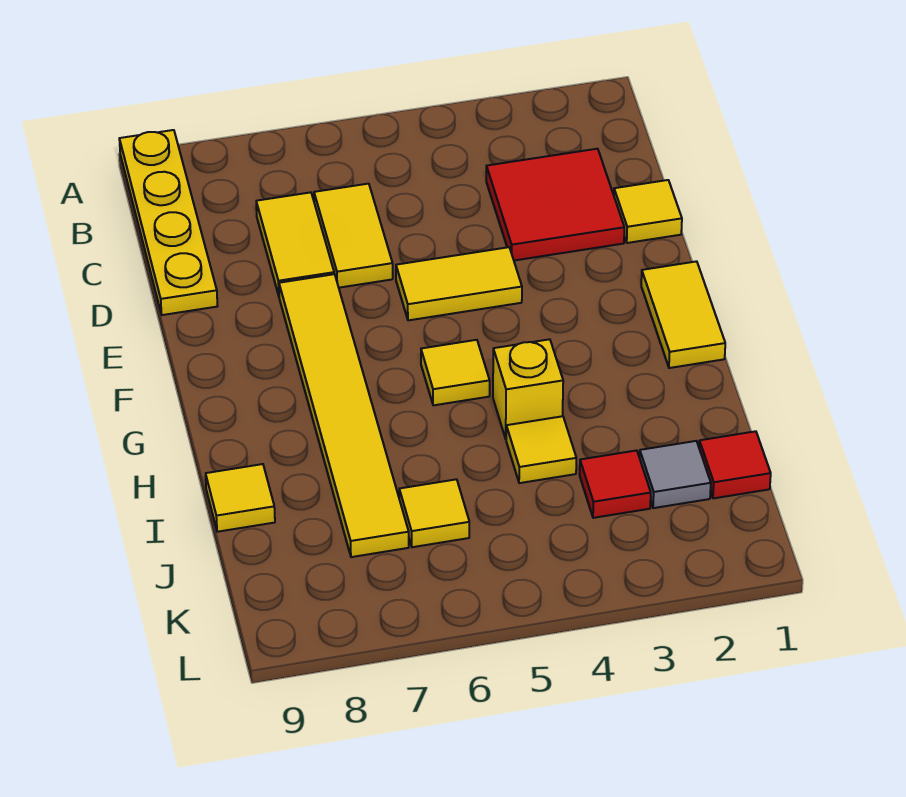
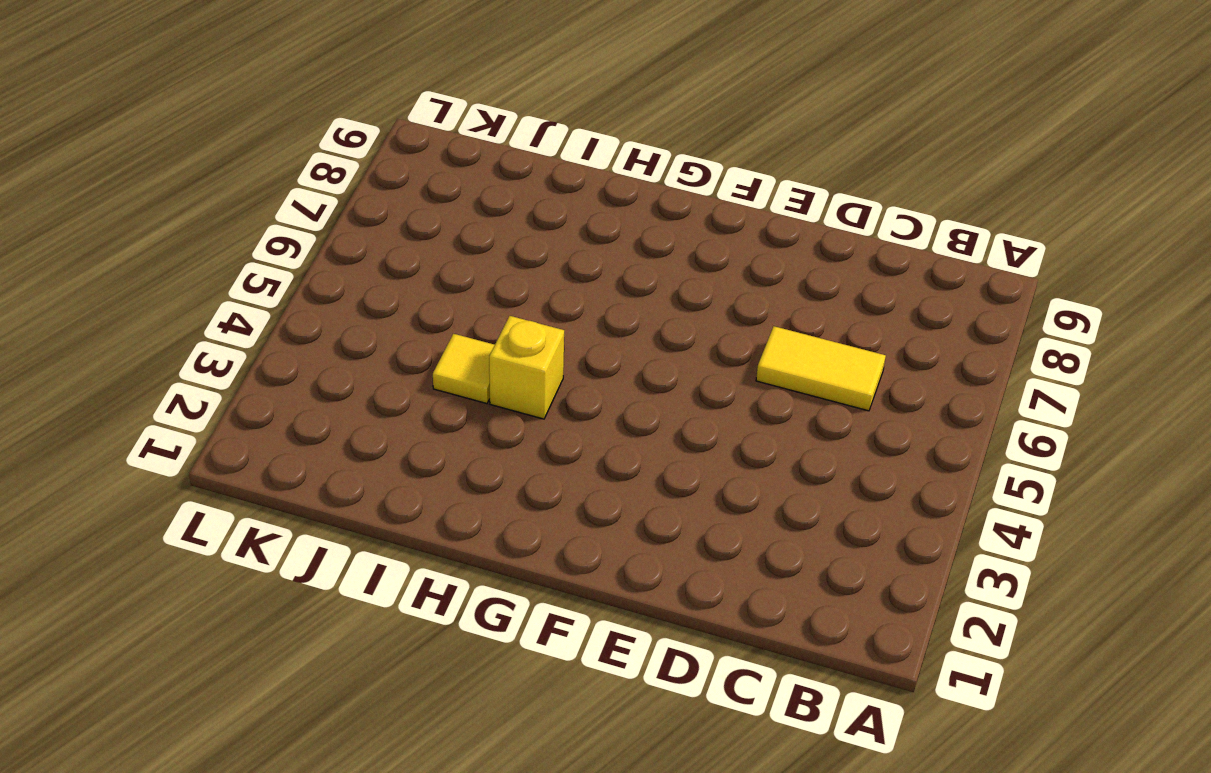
none -> yellow plate A9:D9 level 1
none -> red tile C2:D3 level 1
none -> yellow tile C7:D7 level 1

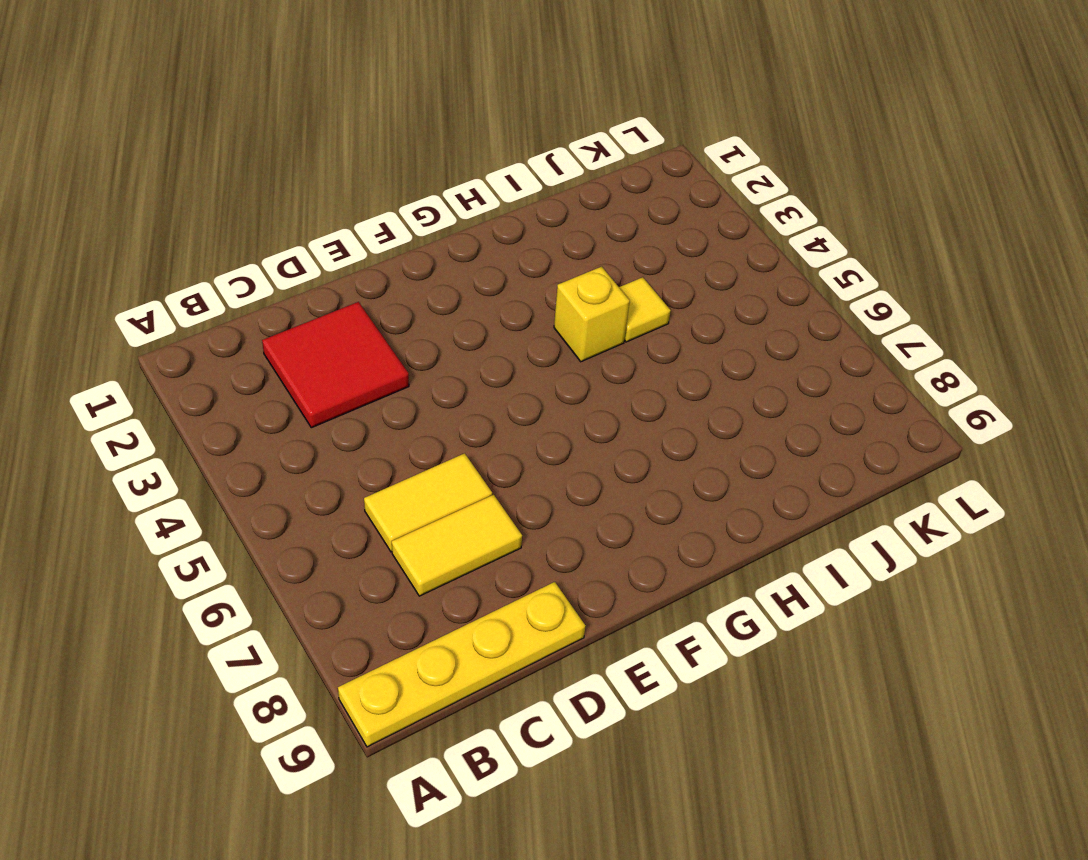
none -> yellow tile D1 level 1
none -> yellow tile E4:E5 level 1
none -> yellow tile E7:J7 level 1

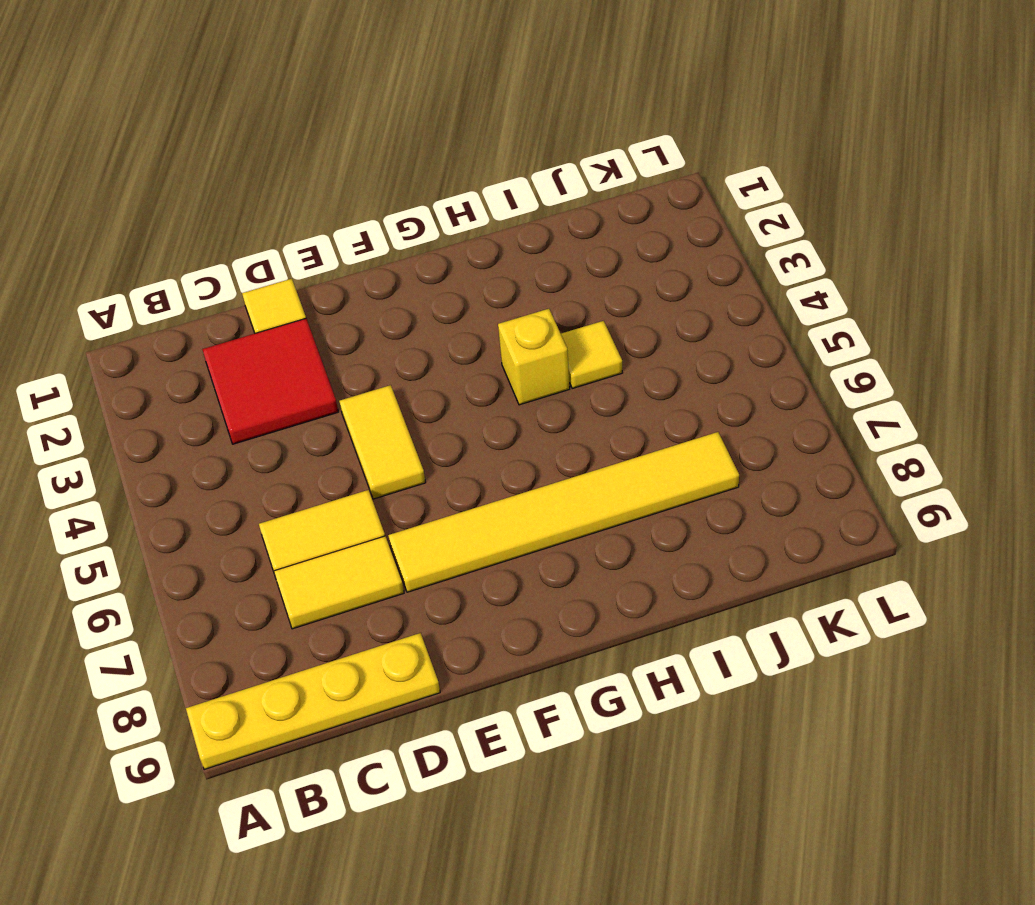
none -> yellow tile F1:G1 level 1
none -> yellow tile G5 level 1
none -> yellow tile I9 level 1

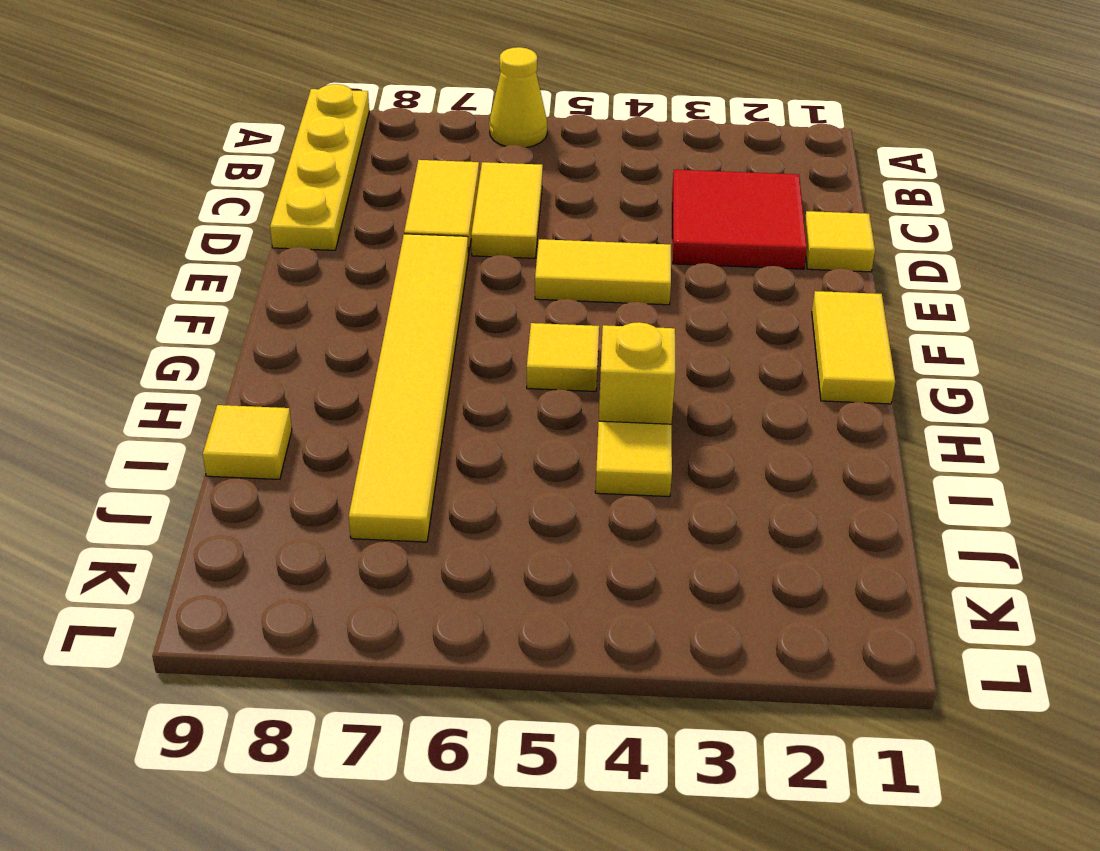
yellow cone A6 level 1 -> none
none -> red tile J1 level 1
none -> grey tile J2 level 1
none -> red tile J3 level 1

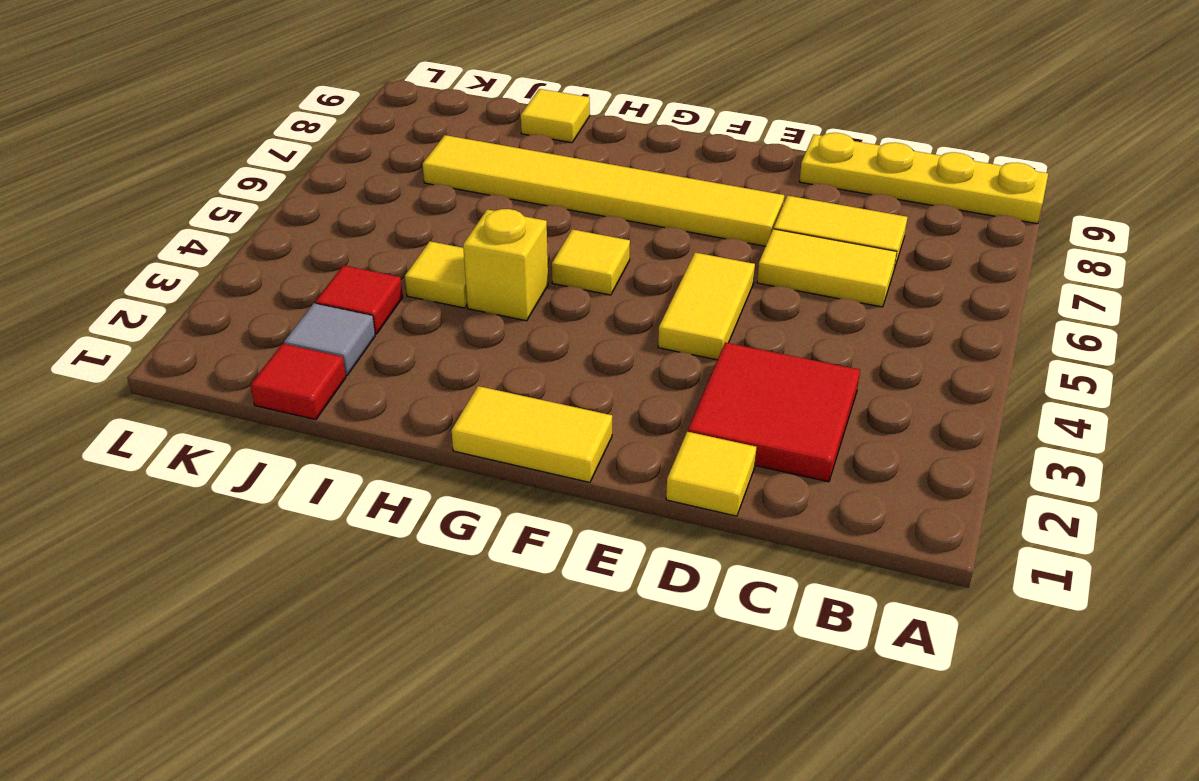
none -> yellow tile J6 level 1

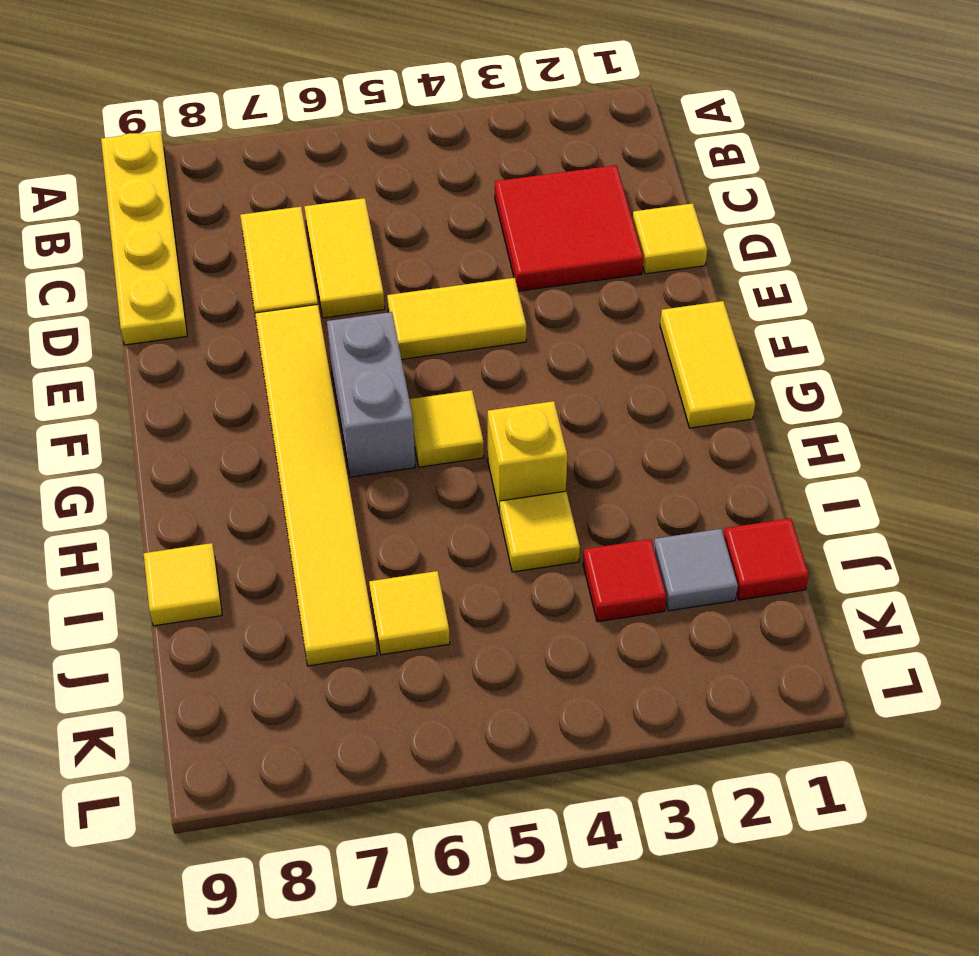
grey brick F6:G6 level 1 -> none

